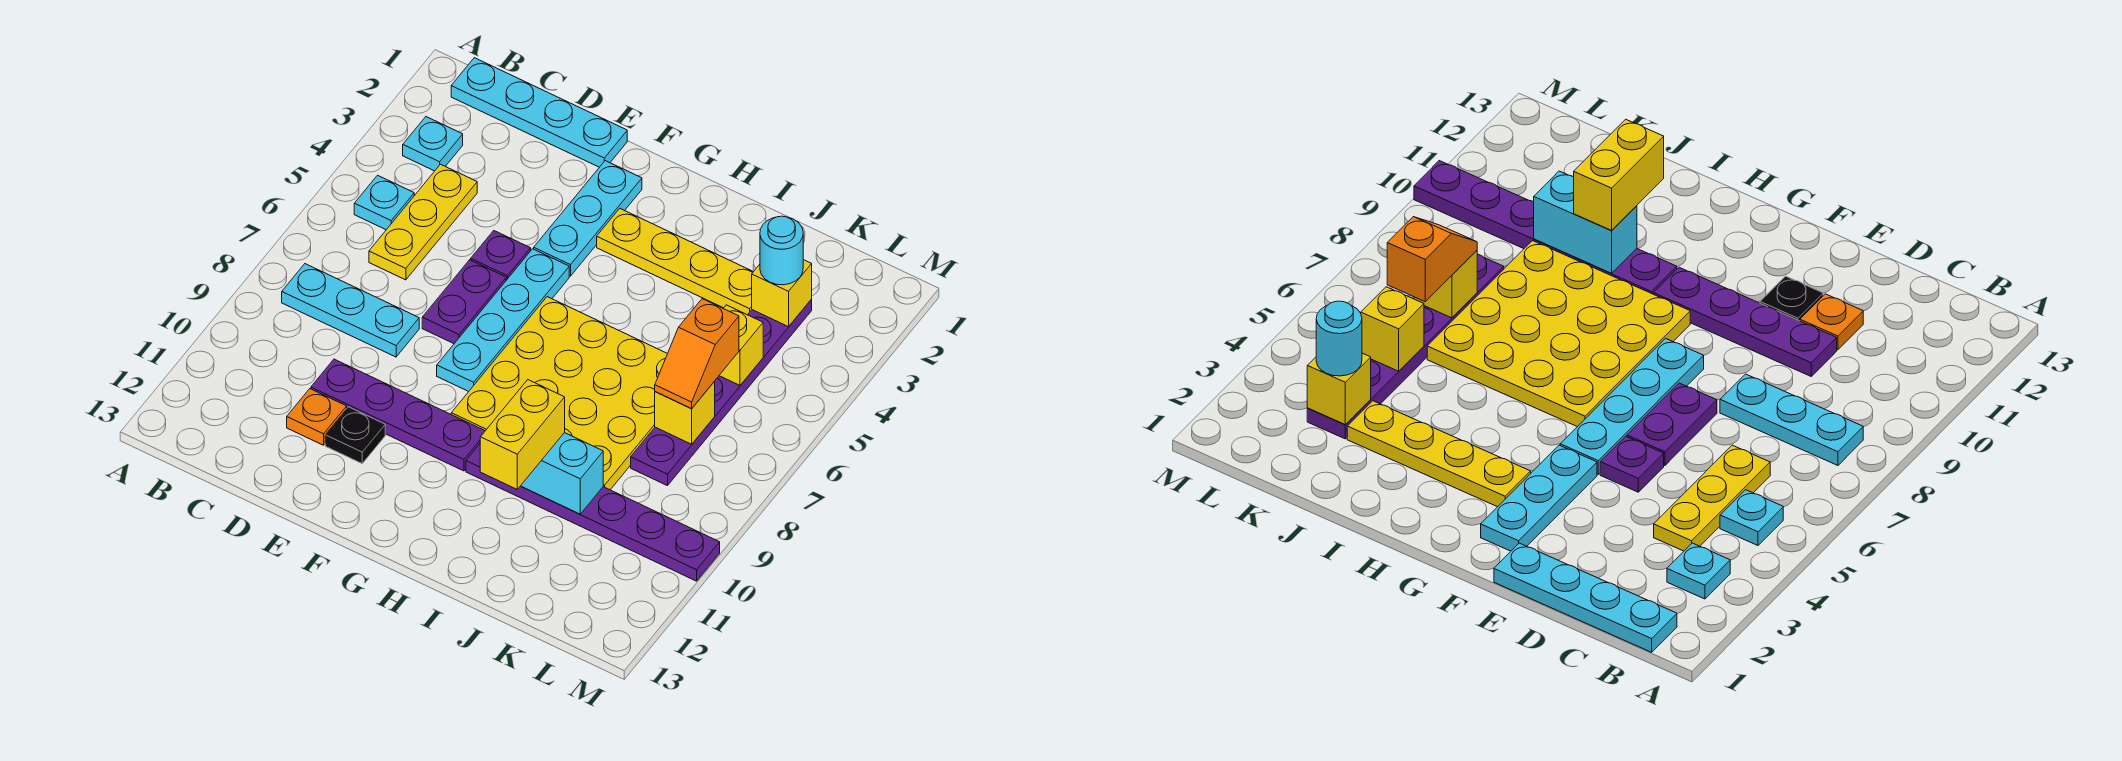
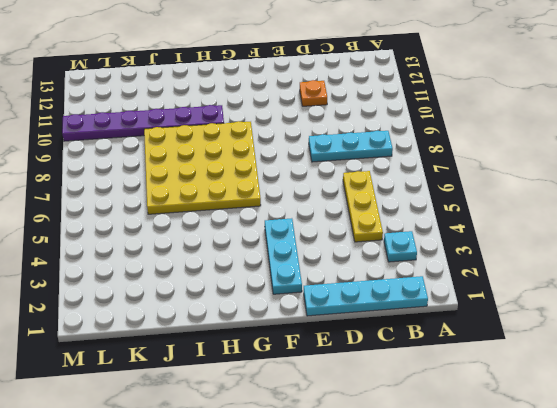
none -> cyan plate B5 level 1
none -> purple plate D10:G10 level 1
none -> purple plate E5 level 1

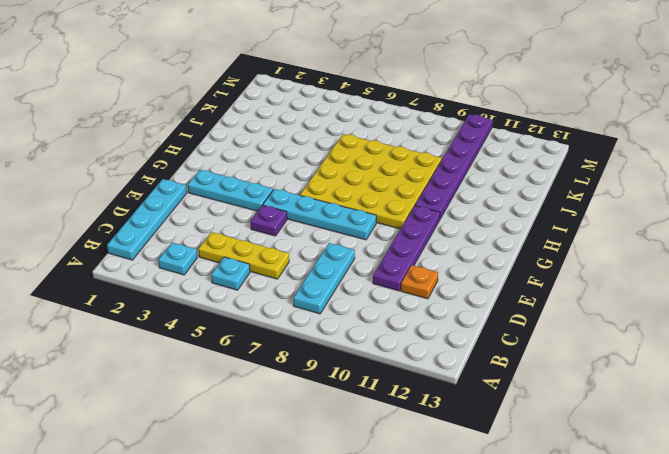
none -> purple plate E6:E7 level 1
none -> black plate E11 level 1
none -> yellow plate G3:J3 level 1

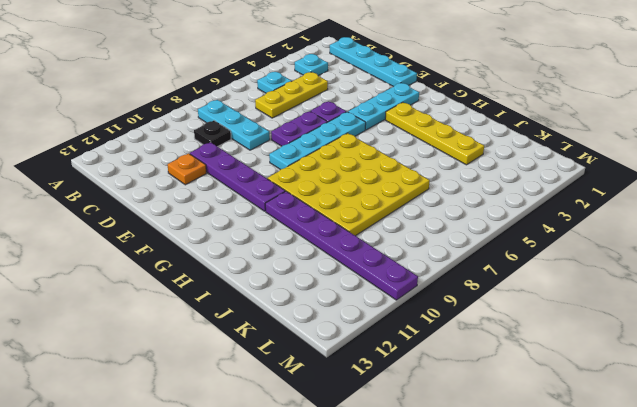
black plate C9 level 1 -> black plate E11 level 1
none -> purple plate K3:K8 level 1
none -> cyan brick I10:J10 level 2
none -> yellow brick K3 level 2

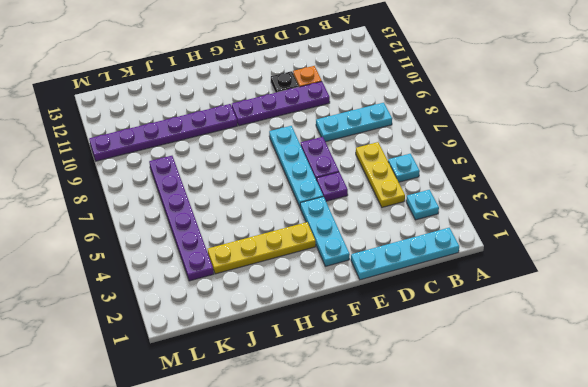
none -> yellow plate G6:J9 level 1
none -> cyan brick I10:J10 level 2
none -> yellow brick K3 level 2

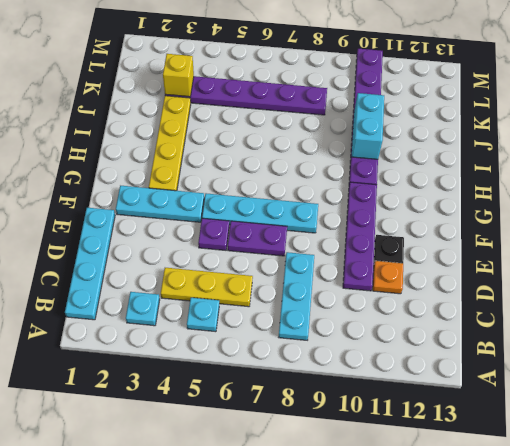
none -> yellow plate G6:J9 level 1
none -> yellow brick K5 level 2
none -> yellow brick K7 level 2

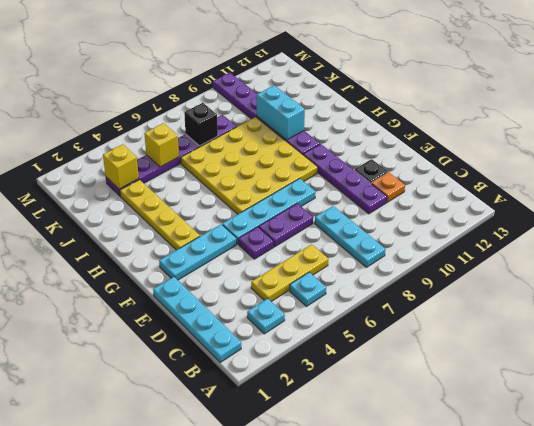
black brick K7 level 2 -> yellow brick K7 level 2
none -> yellow brick I10:I11 level 3
none -> cyan round brick K3 level 3
none -> orange slope K6:K7 level 3 top 6

